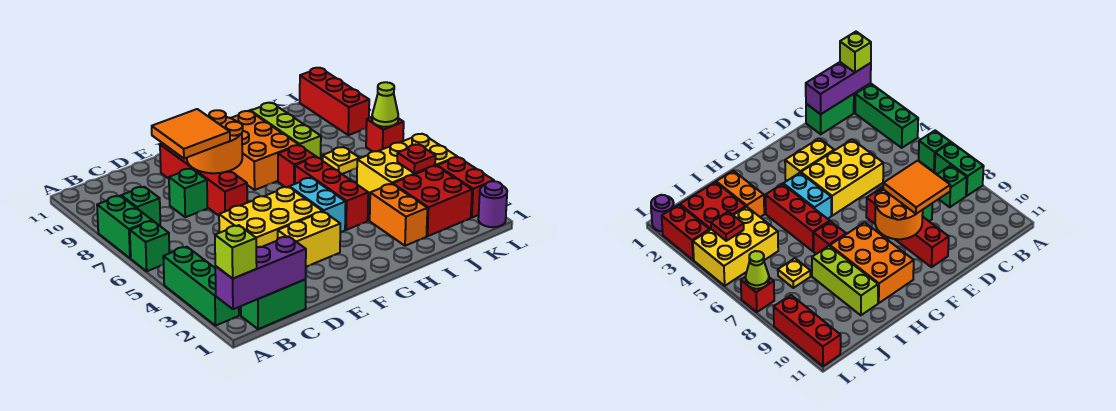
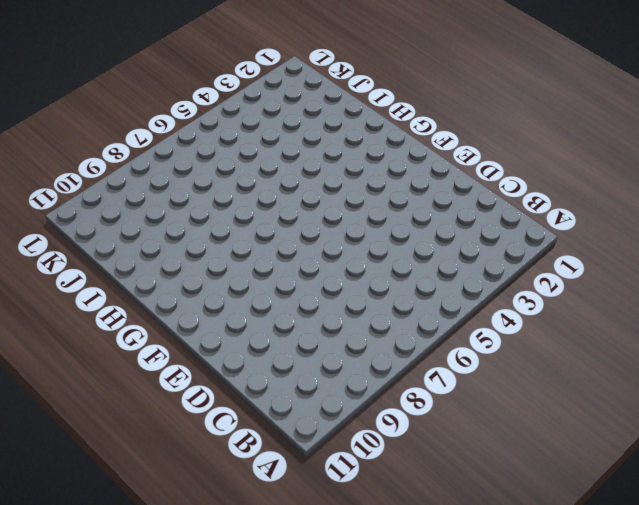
none -> green brick A2:A4 level 1
none -> green brick A6 level 1
none -> green brick A7:A8 level 1

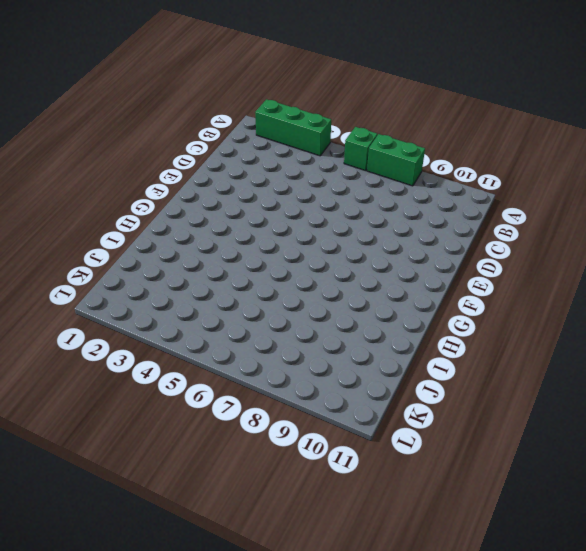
none -> green brick B1:C1 level 1
none -> green brick B8 level 1
none -> yellow brick D4:F5 level 1

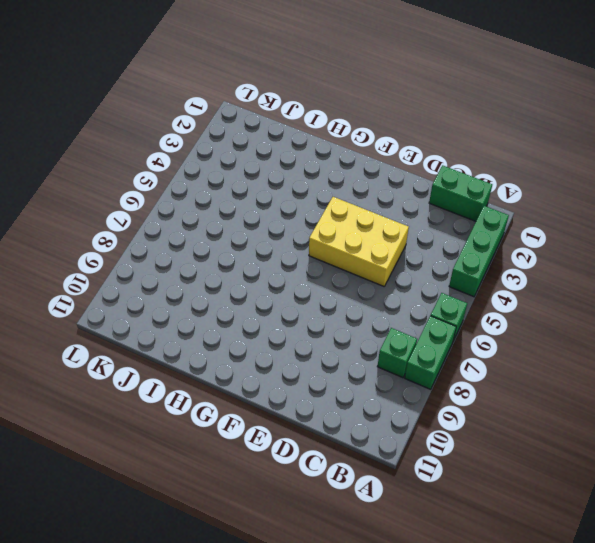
none -> green brick D8 level 1
none -> yellow brick E3:F3 level 1
none -> red brick E7:E10 level 1

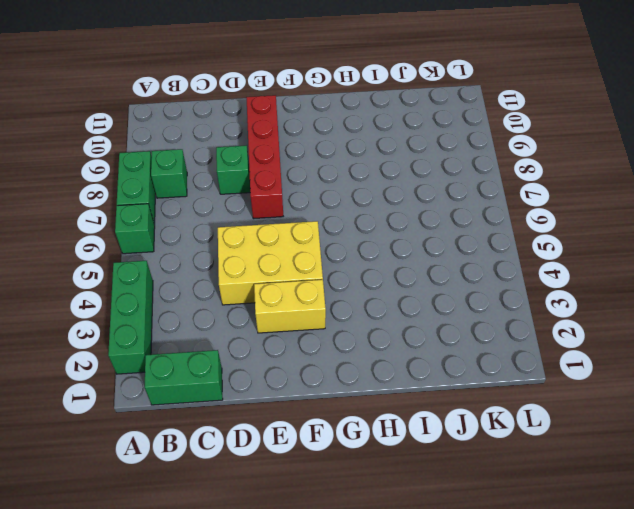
none -> cyan brick G4:G5 level 1
none -> orange brick G8:H10 level 1
none -> red brick H4:H6 level 1

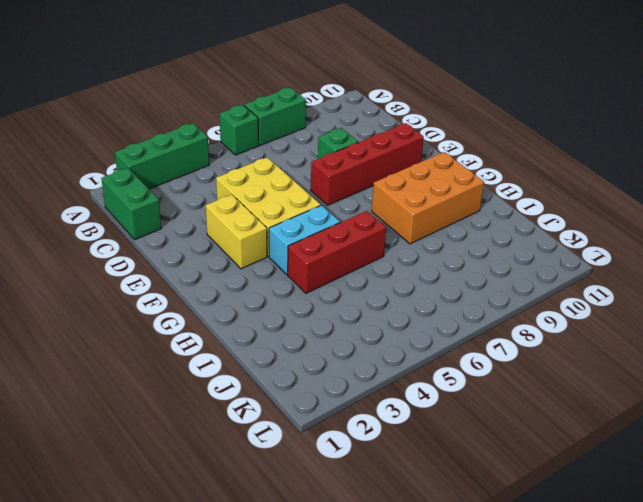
none -> green brick B8 level 1
none -> red brick H7 level 1
none -> orange brick I2:I3 level 1

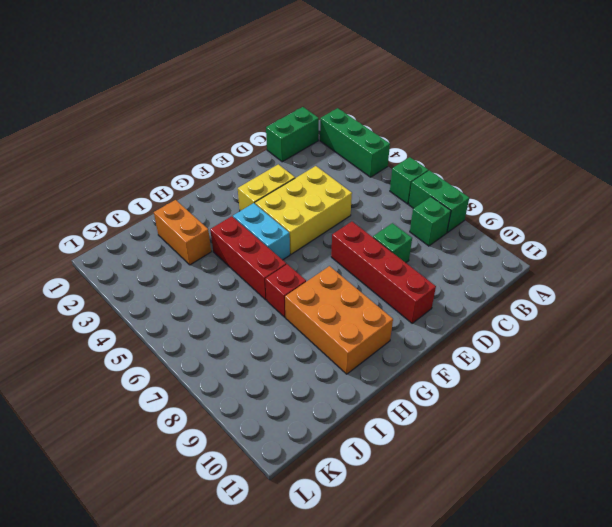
none -> lime brick I8:I10 level 1
none -> red brick J2:K3 level 1
none -> yellow brick J4:L5 level 1

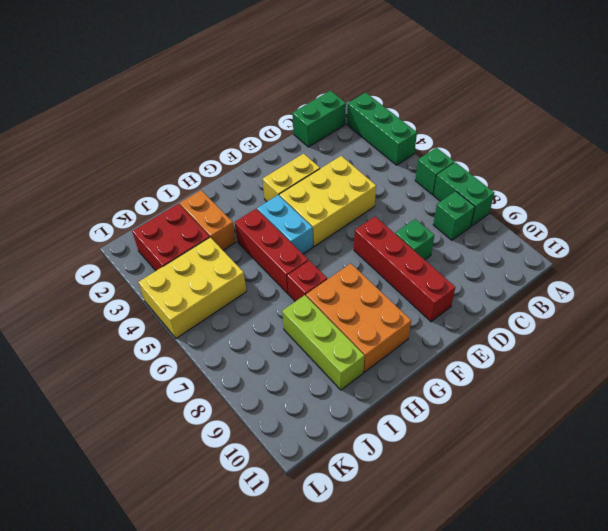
none -> yellow plate J7 level 1
none -> purple round brick L1 level 1
none -> red brick L2:L3 level 1

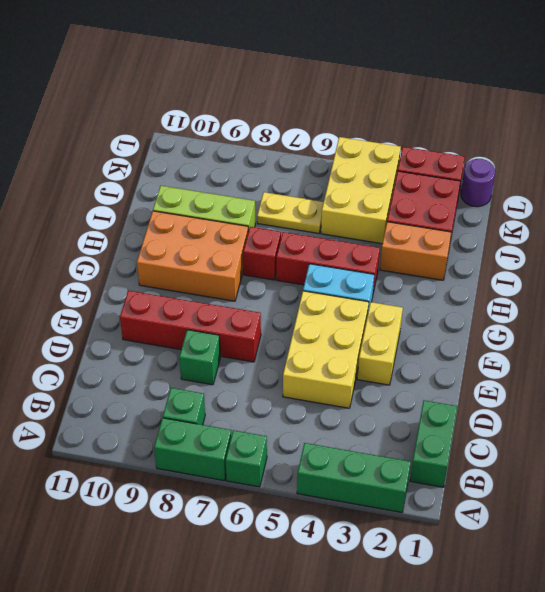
yellow plate J6:J7 level 1 -> yellow plate J7 level 1
none -> red brick L7 level 1
none -> red brick L9:L11 level 1
none -> purple brick A1:C1 level 2

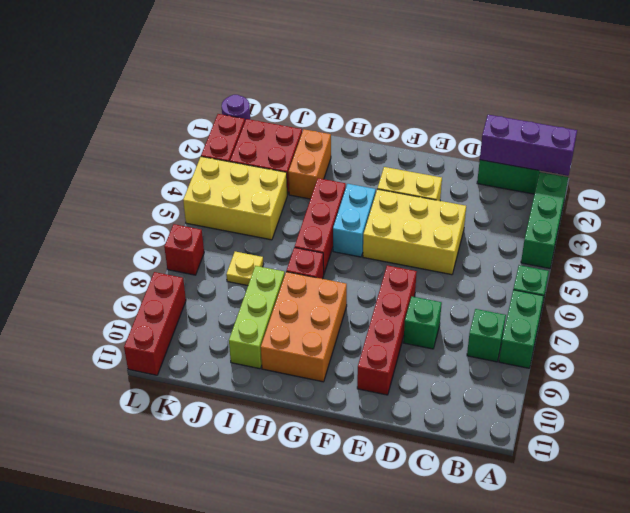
none -> orange round brick E8:F9 level 2
none -> red plate K4 level 2
none -> lime cone L7 level 2

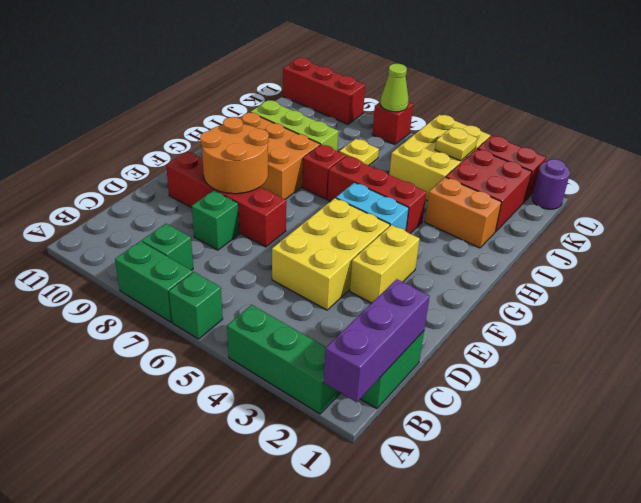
yellow plate K4 level 2 -> red plate K4 level 2
none -> lime brick A1 level 3
none -> orange tile D8:E9 level 3

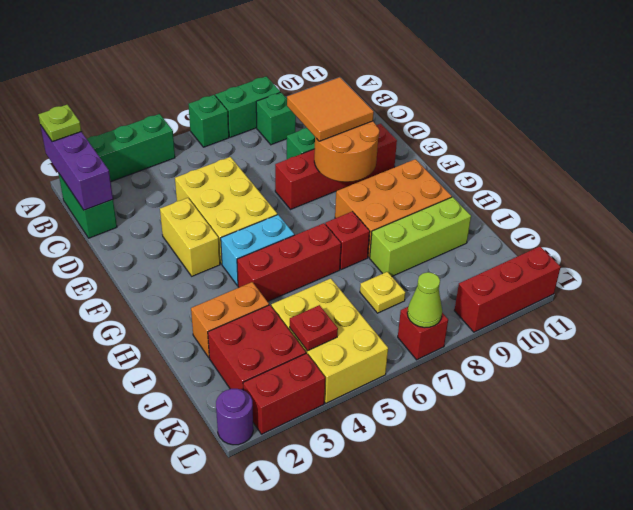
lime plate A1 level 3 -> lime brick A1 level 3

